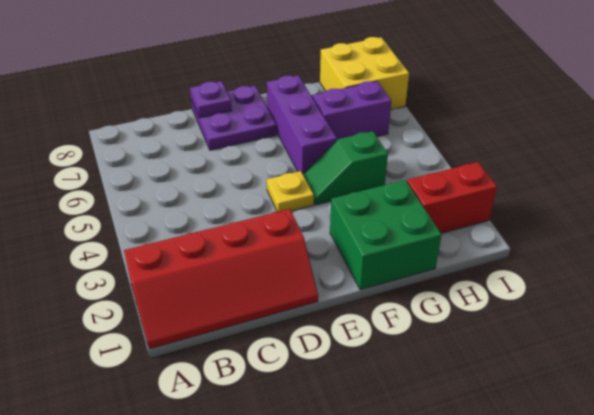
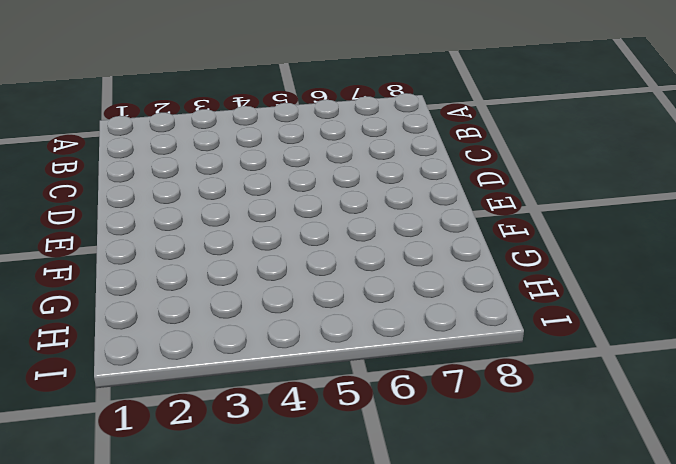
none -> red slope A1:D2 level 1 top 2
none -> purple plate D7:E8 level 1

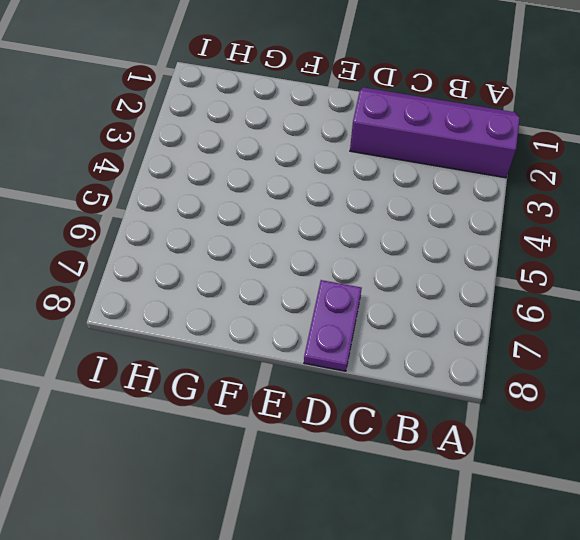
purple slope A1:D2 level 1 top 2 -> red slope A1:D2 level 1 top 2
purple plate D7:D8 level 1 -> purple plate D7:E8 level 1
none -> yellow plate E4 level 1
none -> green brick F1:G2 level 1

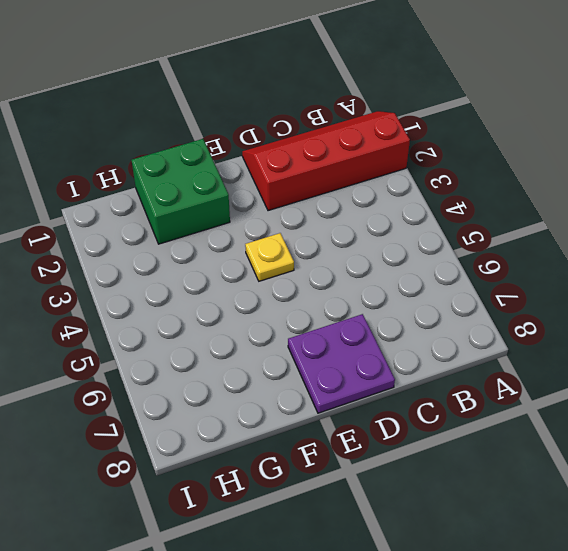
none -> green slope F4:G4 level 1 top G
none -> purple brick F5:F7 level 1

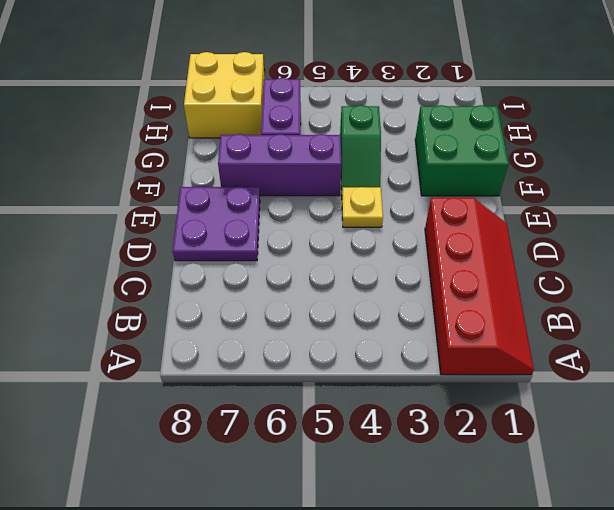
none -> red brick H2:I2 level 1
none -> purple plate D8 level 2

